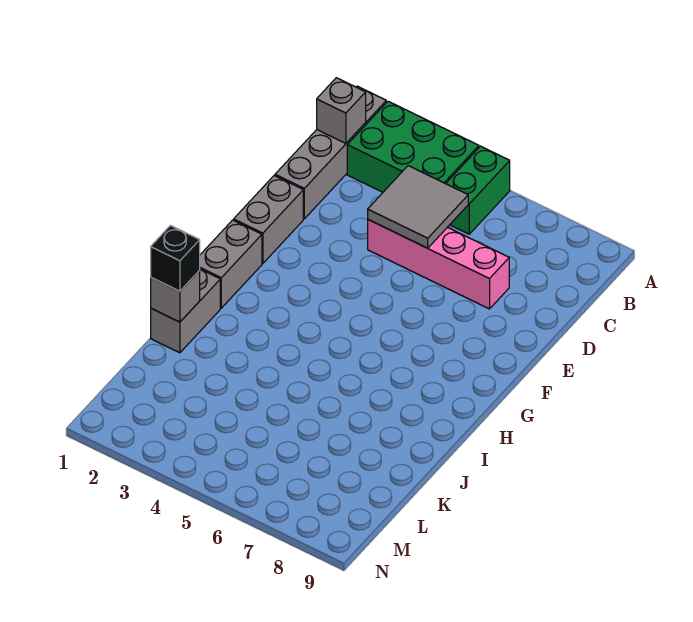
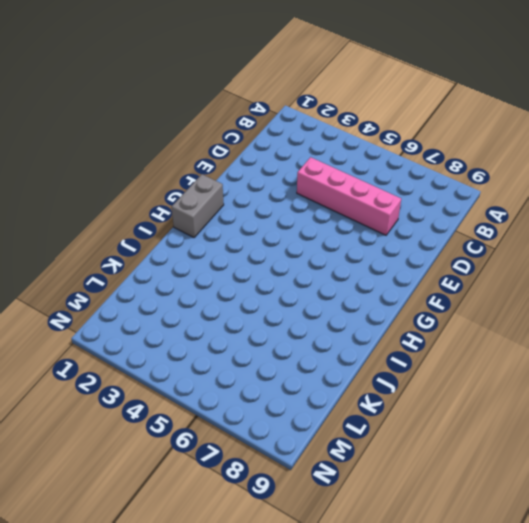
none -> grey brick A1:D1 level 1
none -> green brick A2:B4 level 1

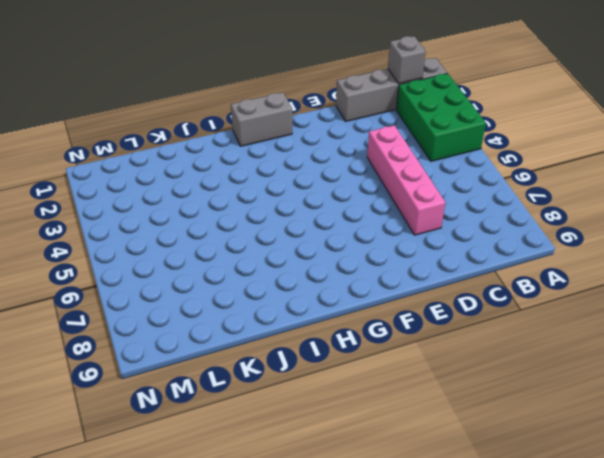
none -> green brick A5:B5 level 1
none -> grey brick E1:F1 level 1

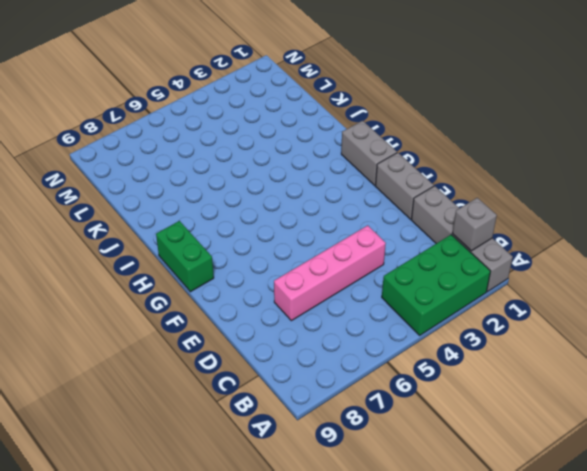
green brick G9:H9 level 1 -> green brick A5:B5 level 1
none -> grey brick I1:J1 level 1
none -> grey tile C4:D5 level 2

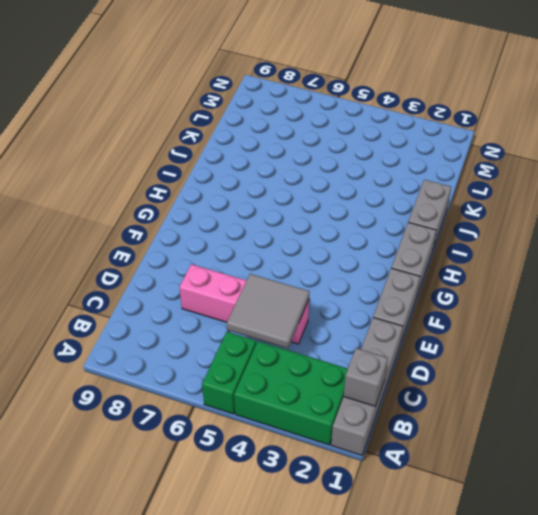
none -> grey brick J1 level 2
none -> black brick J1 level 3

